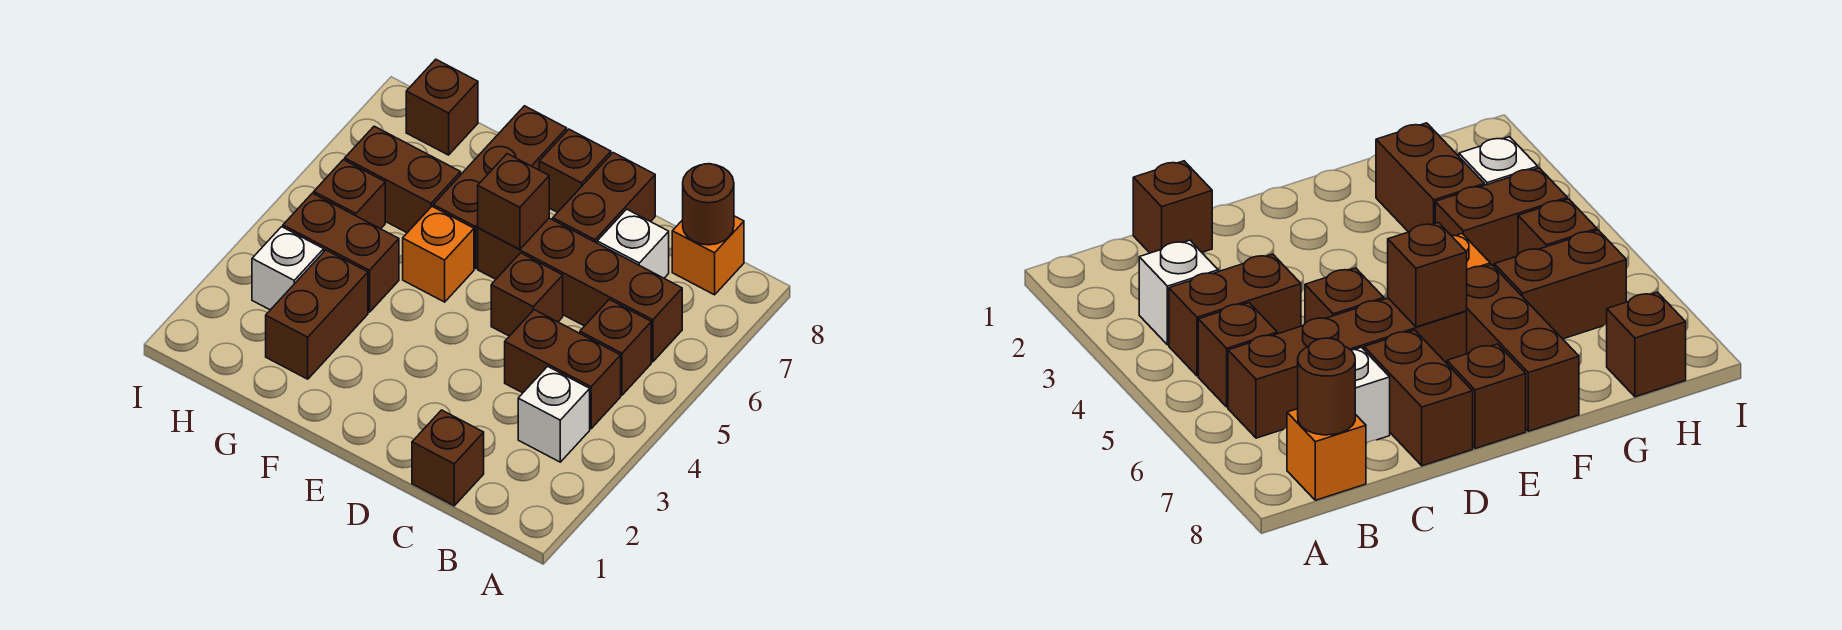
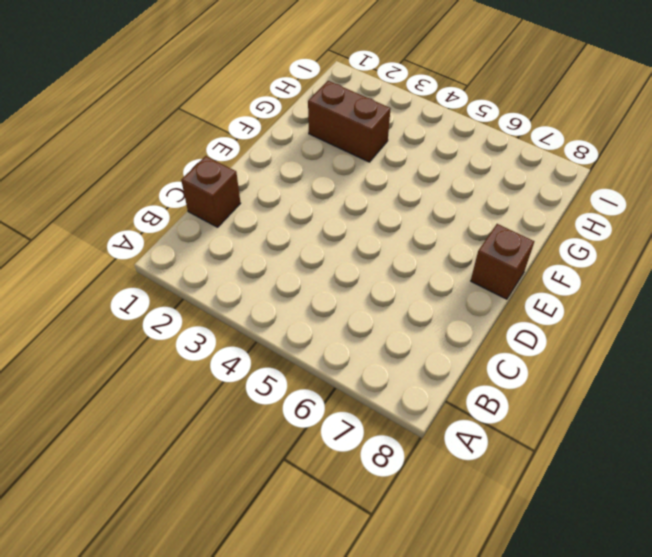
none -> white brick B3 level 1
none -> brown brick B4:C4 level 1
none -> brown brick B5 level 1

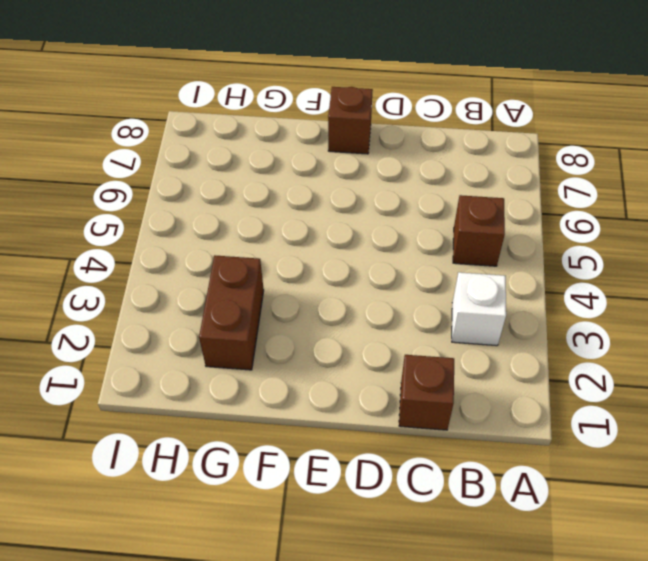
none -> brown brick B4:C4 level 1
none -> brown brick B6:E6 level 1
none -> orange brick B8 level 1

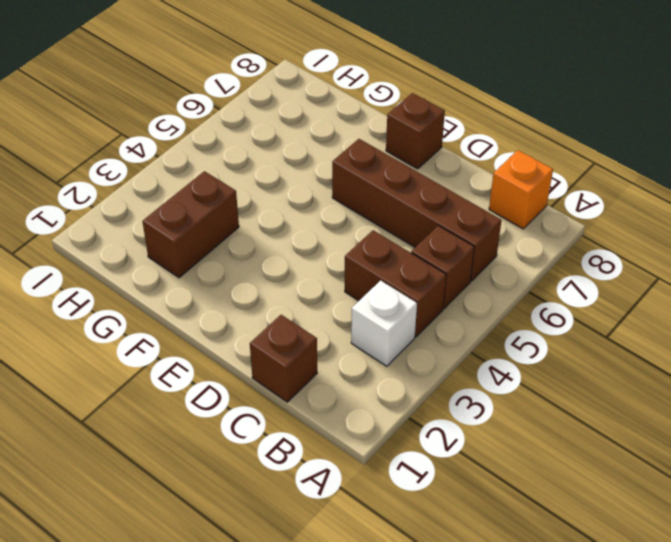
none -> white brick C7 level 1
none -> brown brick D5 level 1
none -> brown brick D7:D8 level 1

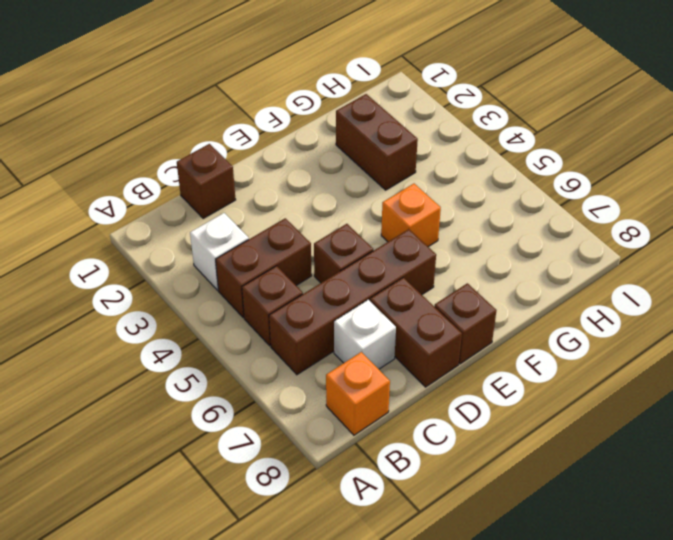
none -> brown brick F6:F8 level 1
none -> brown brick G4:H4 level 1
none -> brown brick G6:H6 level 1

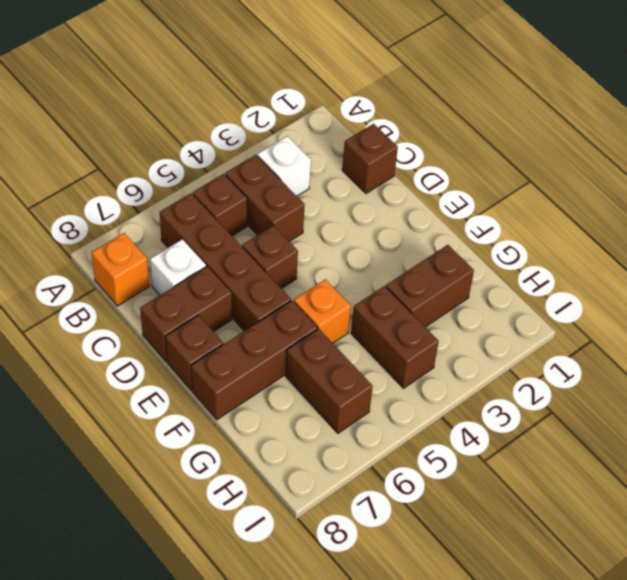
none -> white brick H3 level 1
none -> brown brick H5 level 1
none -> brown brick H8 level 1

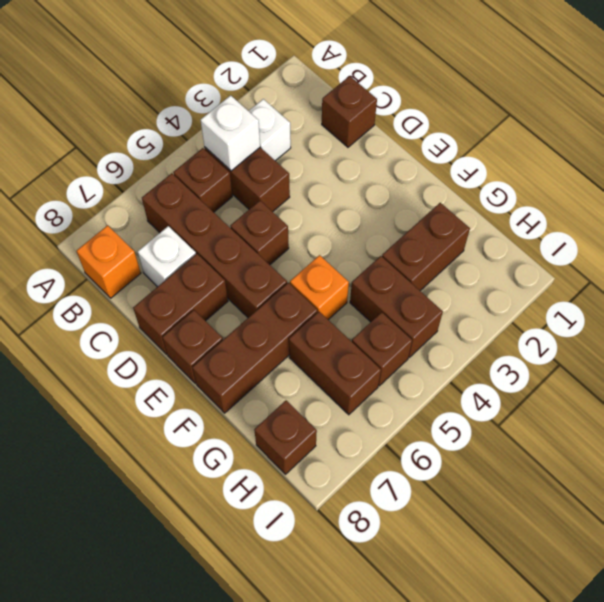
white brick B4 level 2 -> white brick H3 level 1
none -> brown round brick B8 level 2
none -> brown brick E6 level 2

